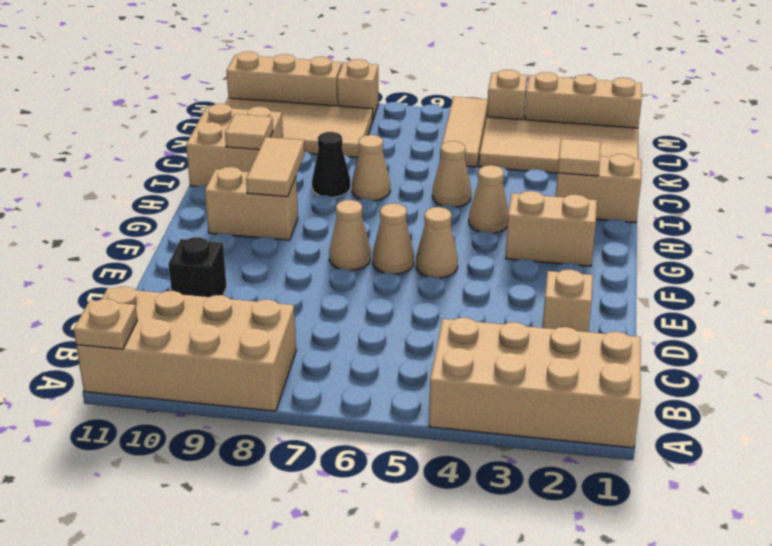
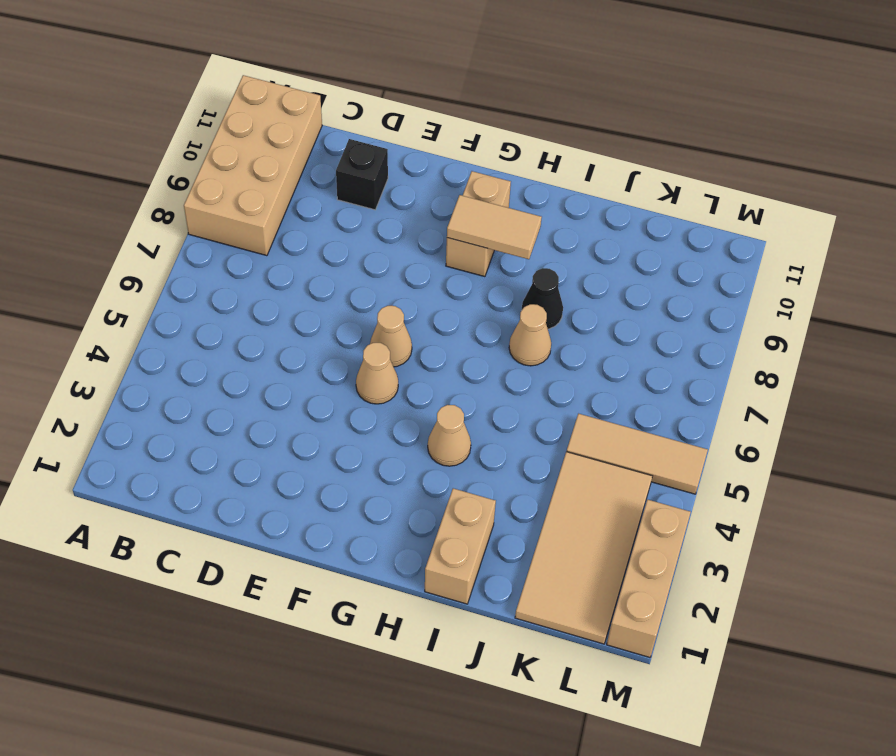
none -> tan brick A1:B4 level 1
none -> tan brick D2 level 1
none -> tan cone F7 level 1

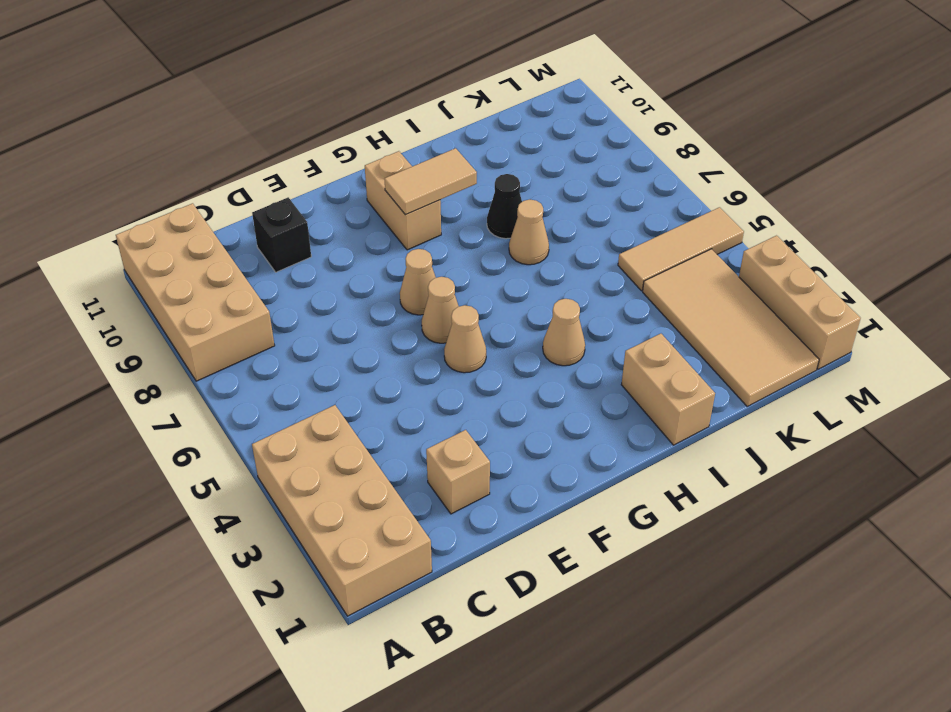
none -> tan brick G2:G3 level 1
none -> tan cone I5 level 1
none -> tan brick I10:J11 level 1

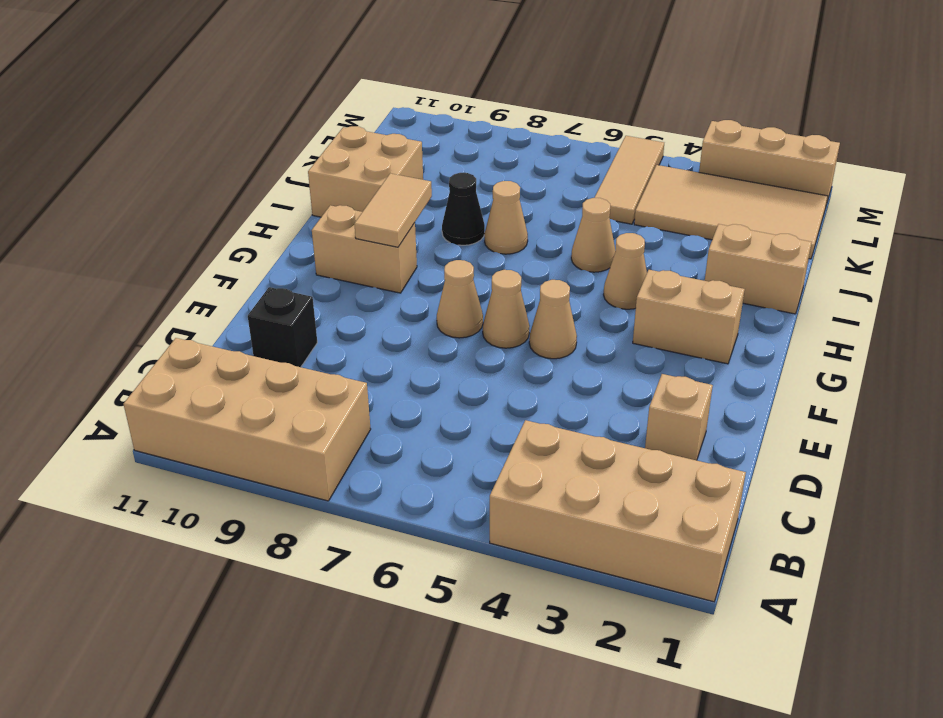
none -> tan tile K8:L11 level 1
none -> tan brick M4 level 1
none -> tan brick M8 level 1

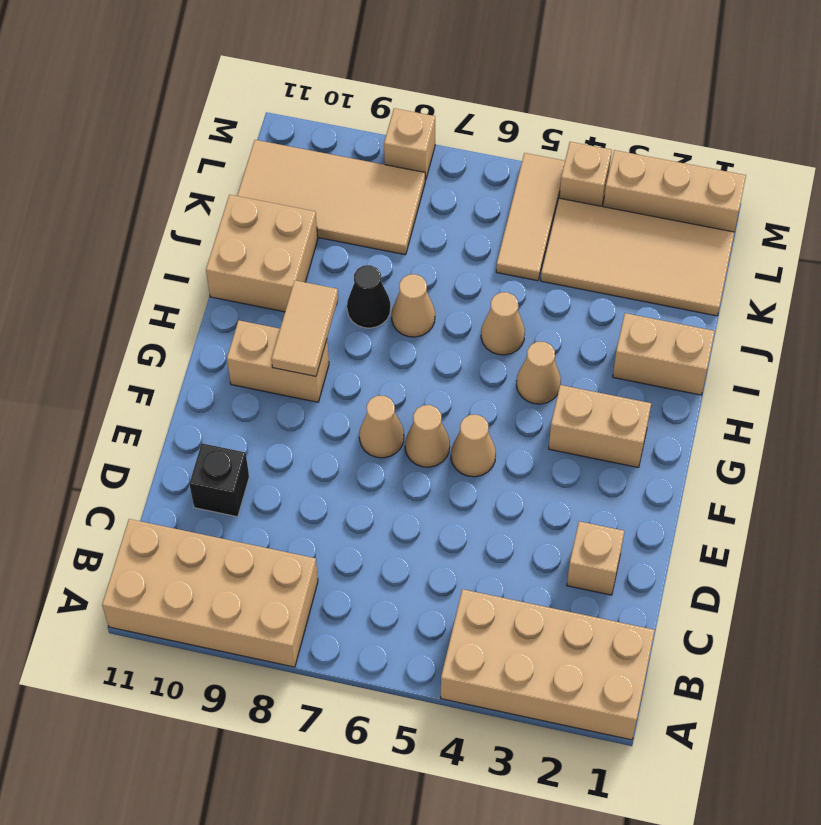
none -> tan brick M9:M11 level 1
none -> tan plate A11 level 2
none -> tan tile I2 level 2

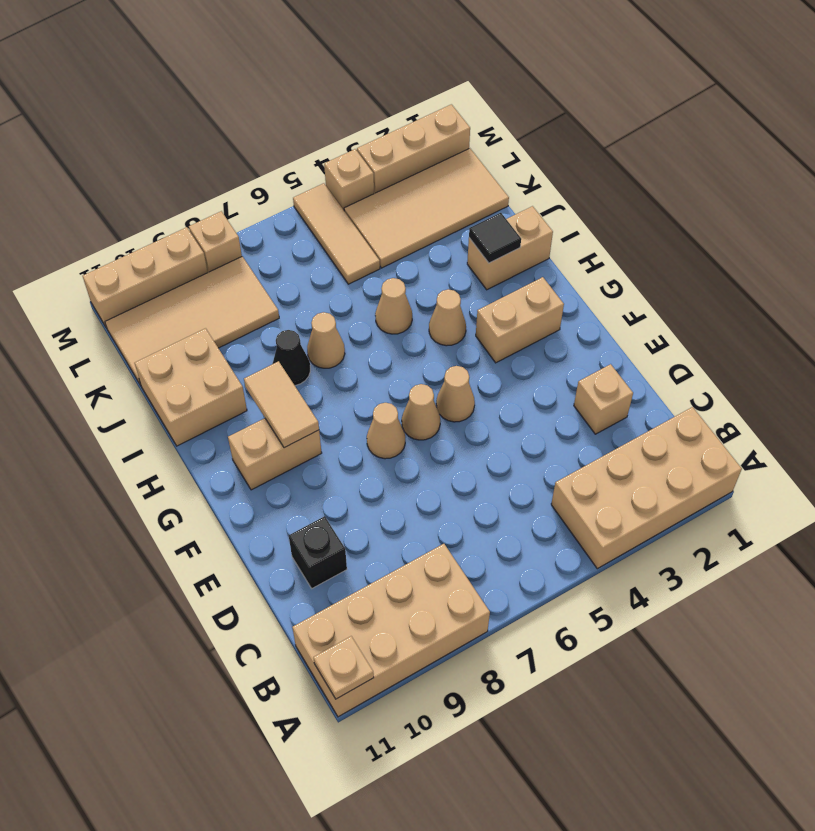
black tile I2 level 2 -> tan tile I2 level 2
none -> tan tile I10 level 2

